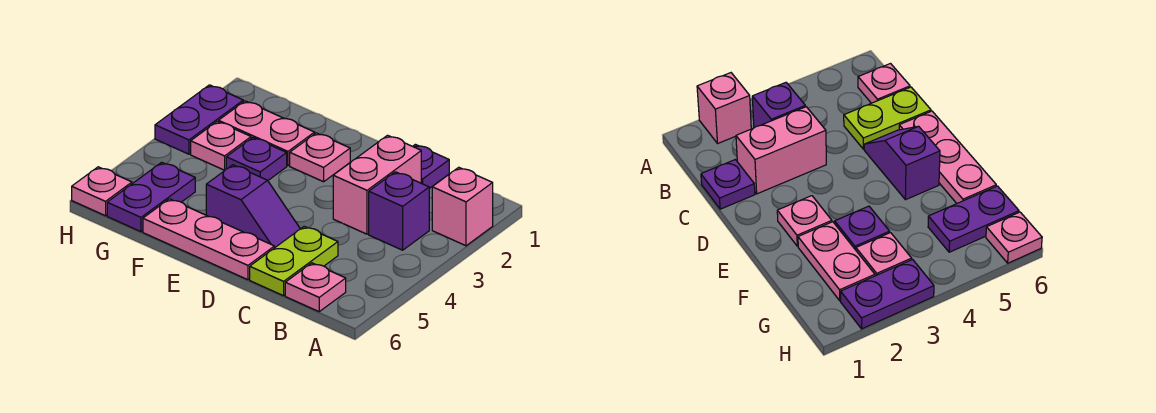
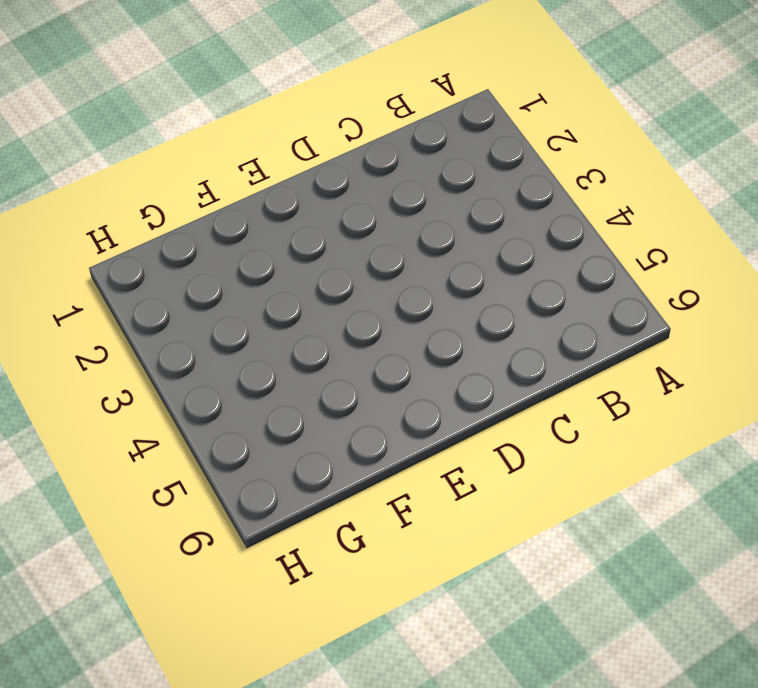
none -> pink brick A2 level 1
none -> purple brick B3 level 1
none -> pink plate B6 level 1

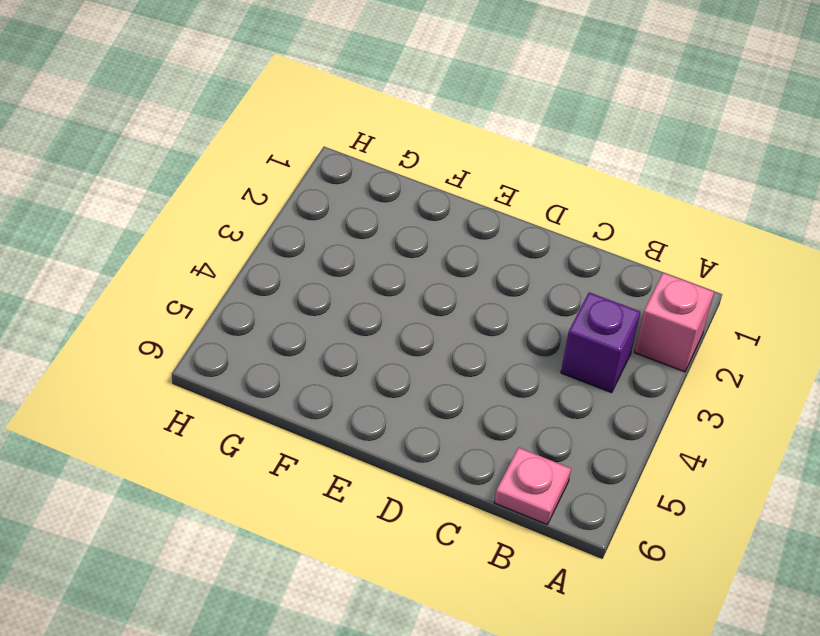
none -> purple plate C1 level 1
none -> pink brick C2:C3 level 1
none -> lime plate C5:C6 level 1

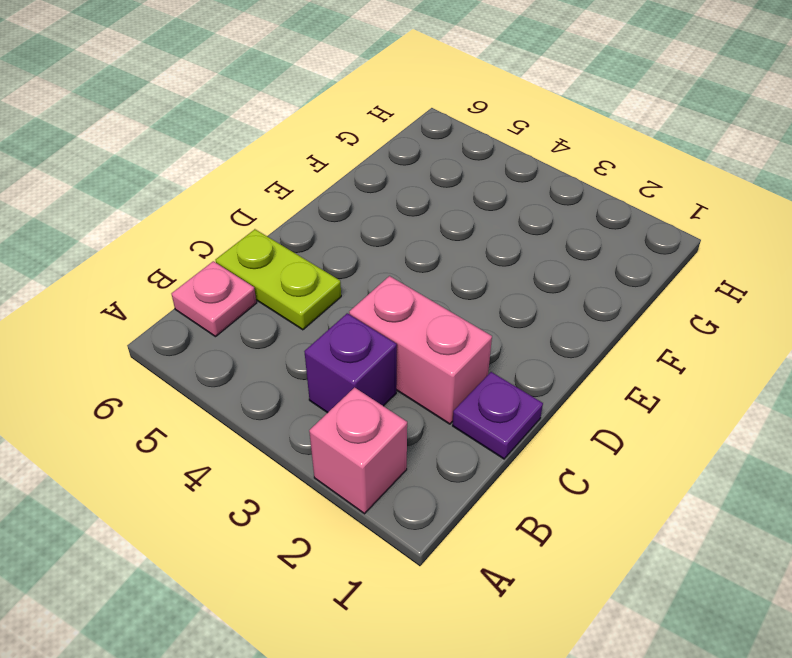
none -> purple slope D5:E5 level 1 top E
none -> pink plate D6:F6 level 1
none -> pink plate E2 level 1

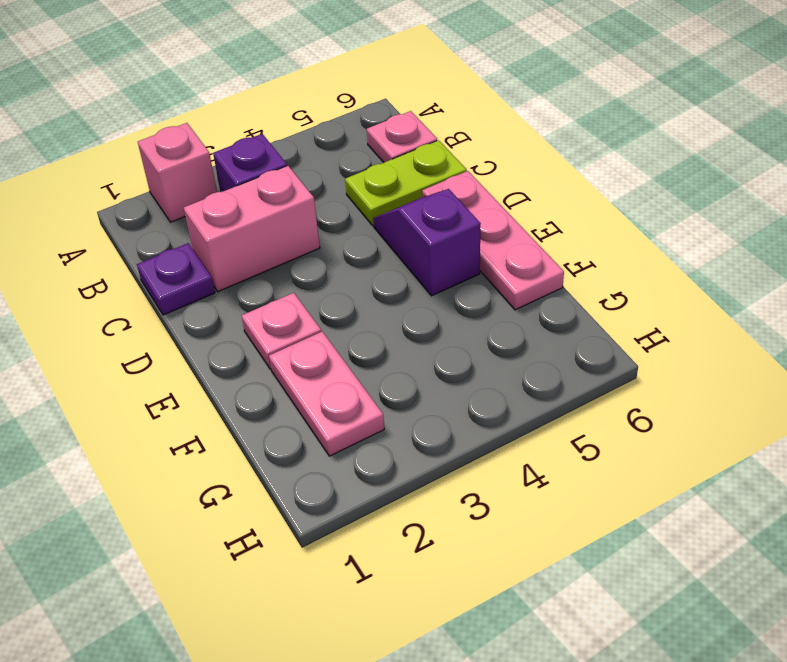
none -> purple plate F3 level 1
none -> pink plate G3 level 1
none -> purple plate G5:G6 level 1

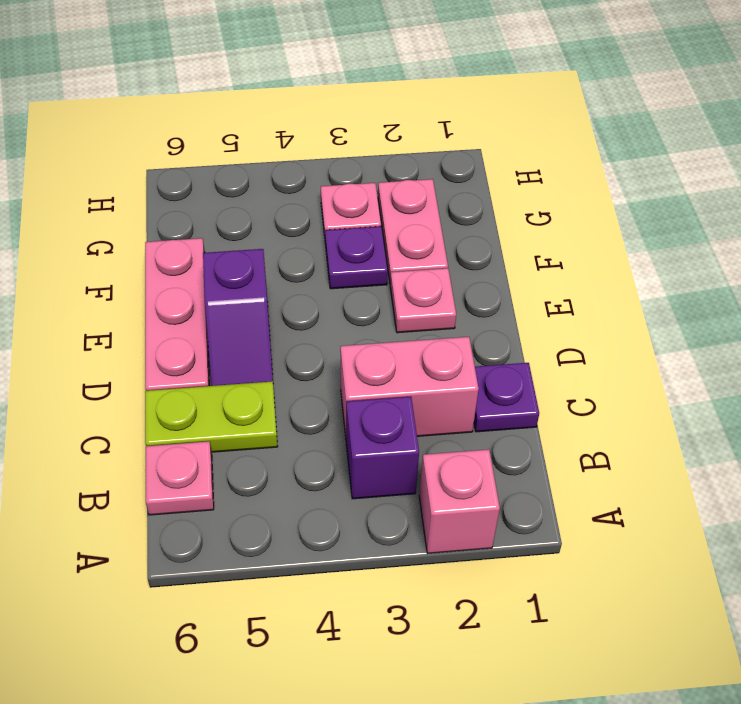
none -> purple plate G5:G6 level 1
none -> purple plate H2:H3 level 1
none -> pink plate H6 level 1

